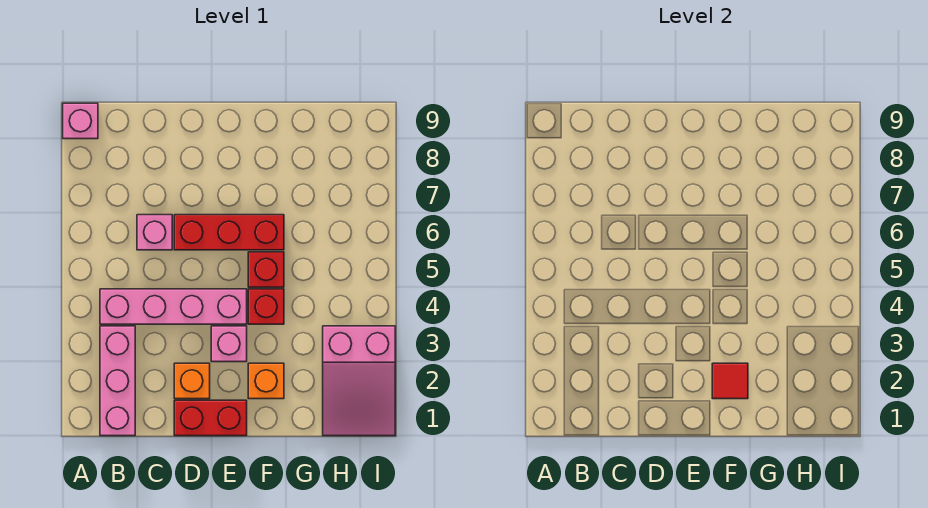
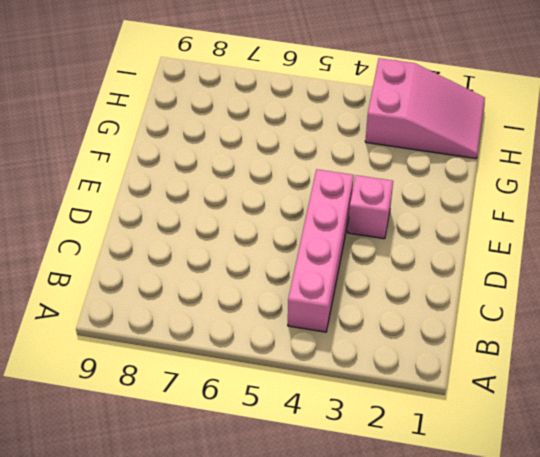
none -> pink brick A9 level 1
none -> pink brick B1:B3 level 1
none -> pink brick C6 level 1

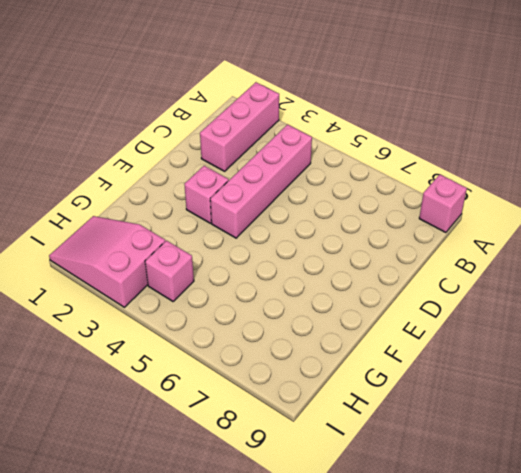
pink brick A2:C2 level 1 -> pink brick B1:B3 level 1
pink brick H4 level 1 -> pink brick C6 level 1
none -> red brick D1:E1 level 1
none -> orange brick D2 level 1
none -> red brick D6:F6 level 1

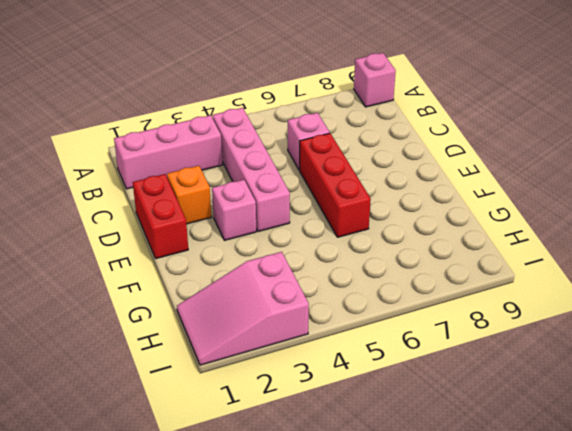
none -> orange brick F2 level 1
none -> red brick F4 level 1
none -> red brick F5 level 1

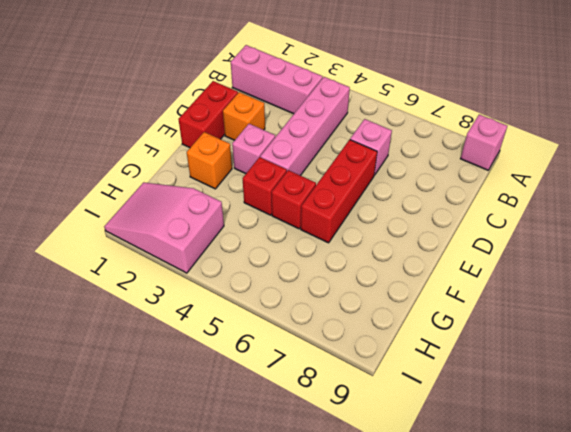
none -> red tile F2 level 2

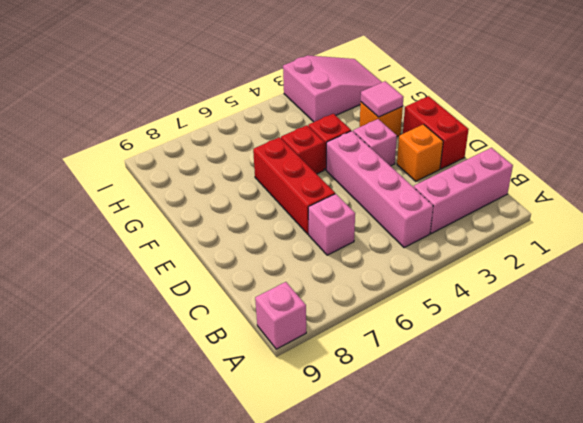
pink tile F2 level 2 -> red tile F2 level 2

